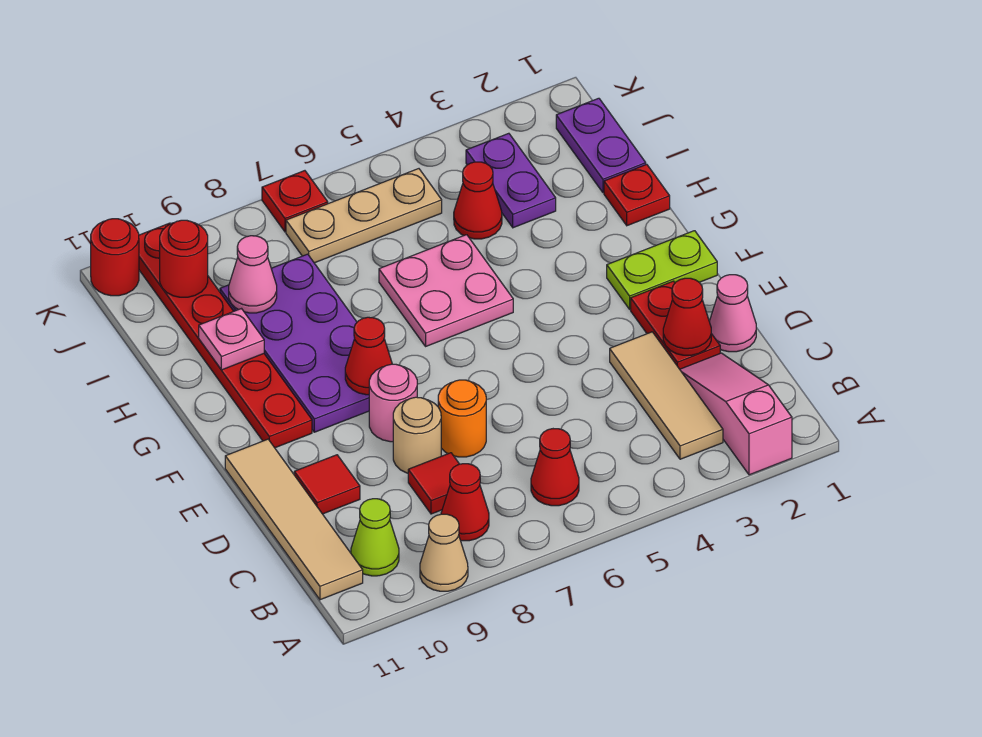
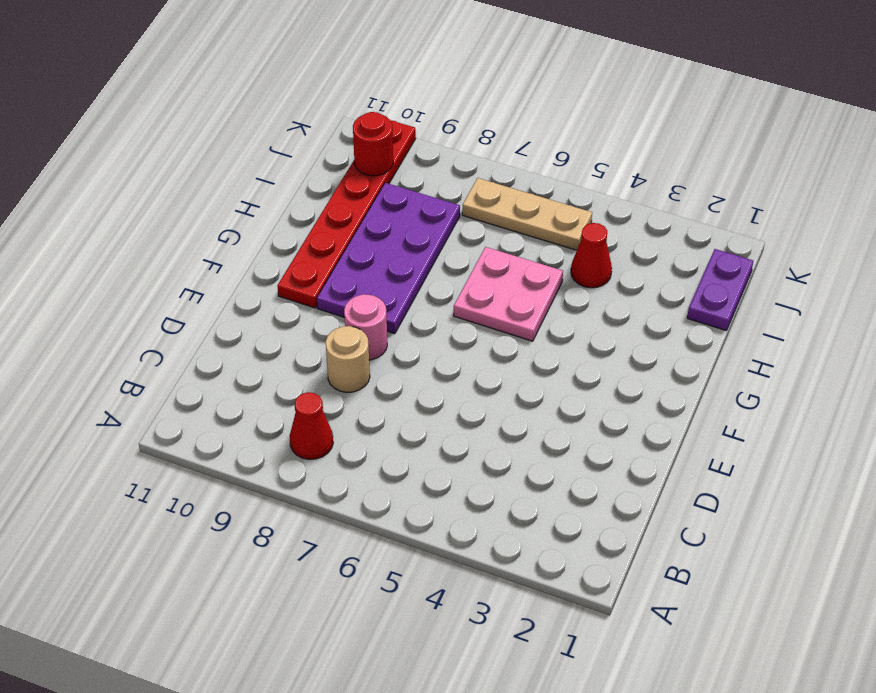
none -> pink slope A2:C2 level 1 top A
none -> tan cone A9 level 1
none -> tan tile B3:D3 level 1
none -> red cone B6 level 1

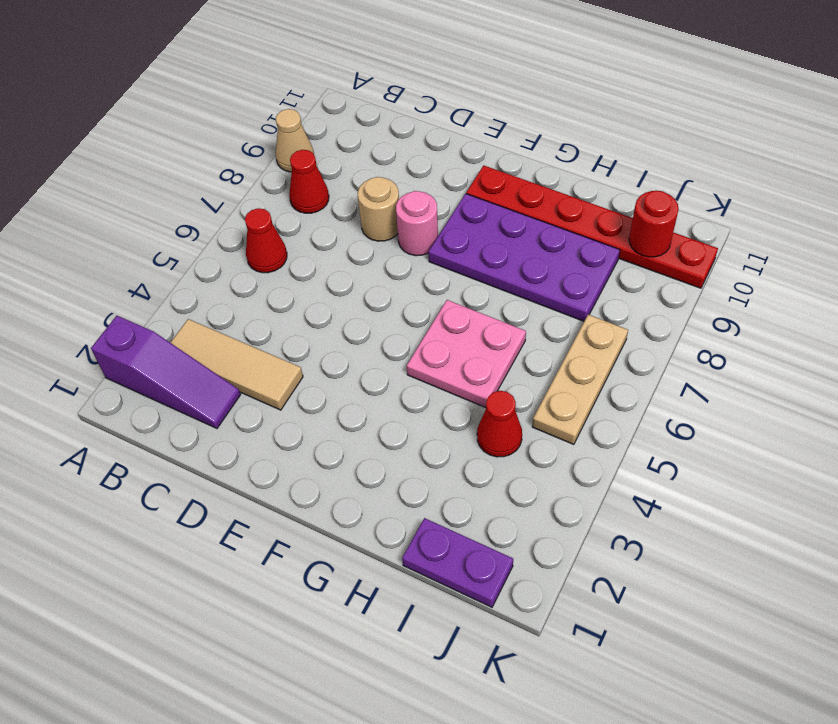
purple slope A2:C2 level 1 top A -> pink slope A2:C2 level 1 top A
none -> lime cone B10 level 1
none -> tan tile B11:E11 level 1
none -> red tile C8 level 1
none -> pink cone D1 level 1

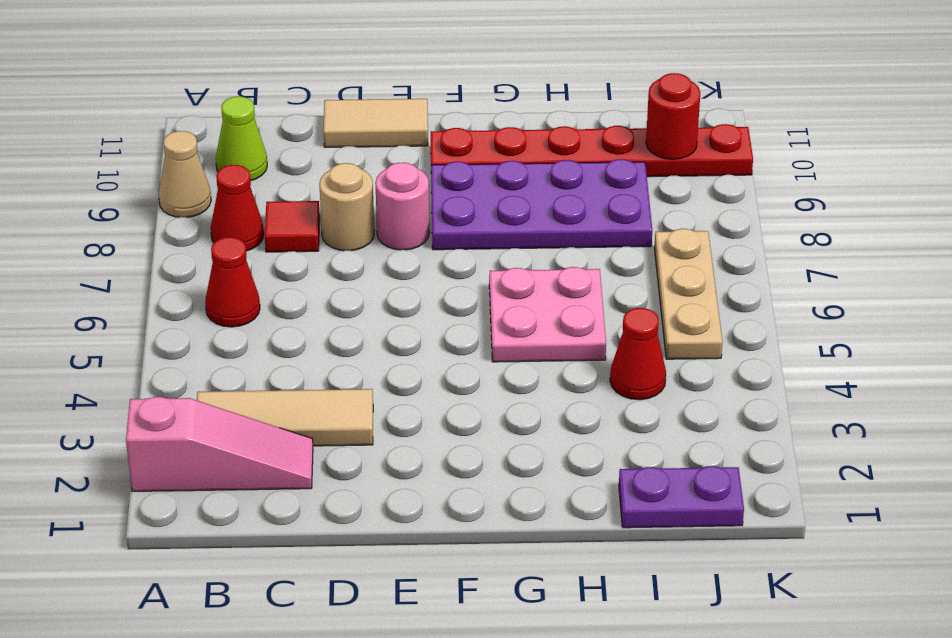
tan tile D11:E11 level 1 -> tan tile B11:E11 level 1
none -> pink cone D1 level 1
none -> red plate D2:E2 level 1
none -> orange round brick D7 level 1
none -> red tile D10 level 1

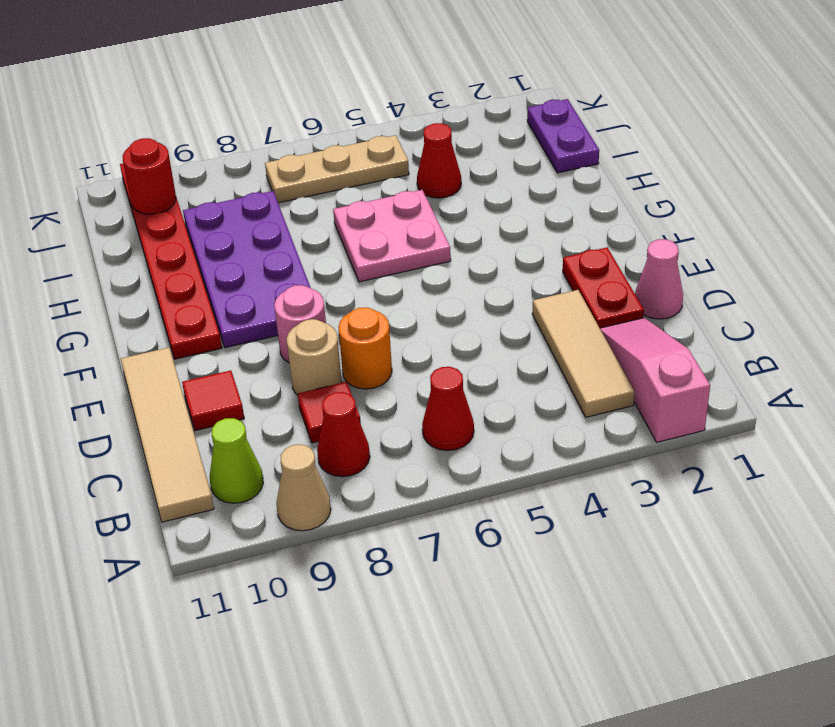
none -> lime plate F1:F2 level 1
none -> red plate H1 level 1
none -> purple plate I3:J3 level 1
none -> red plate K7 level 1

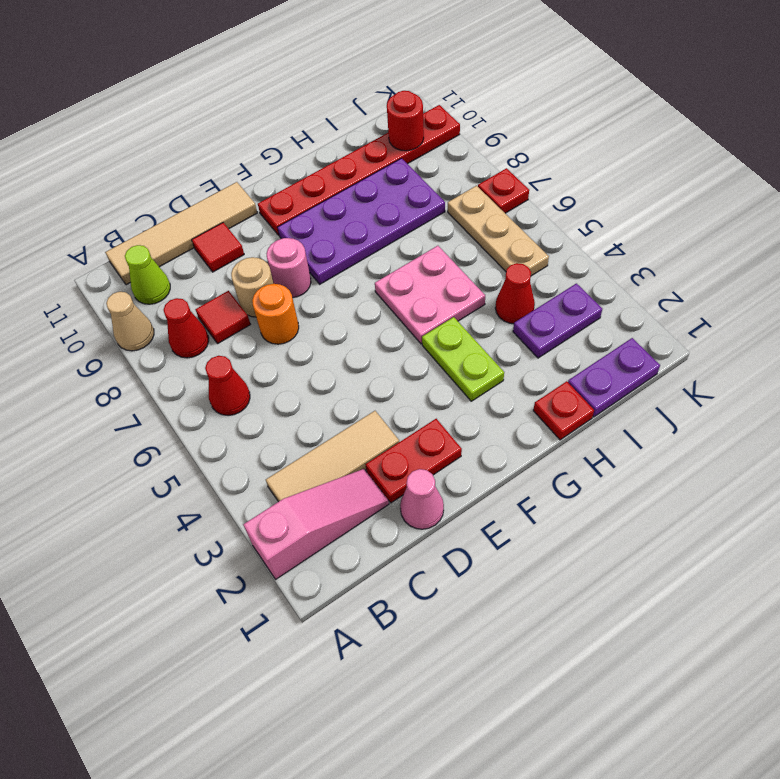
lime plate G3:G4 level 1 -> lime plate F1:F2 level 1
none -> red round brick K11 level 1
none -> red cone D2 level 2
none -> red cone F8 level 2
none -> pink plate H10 level 2

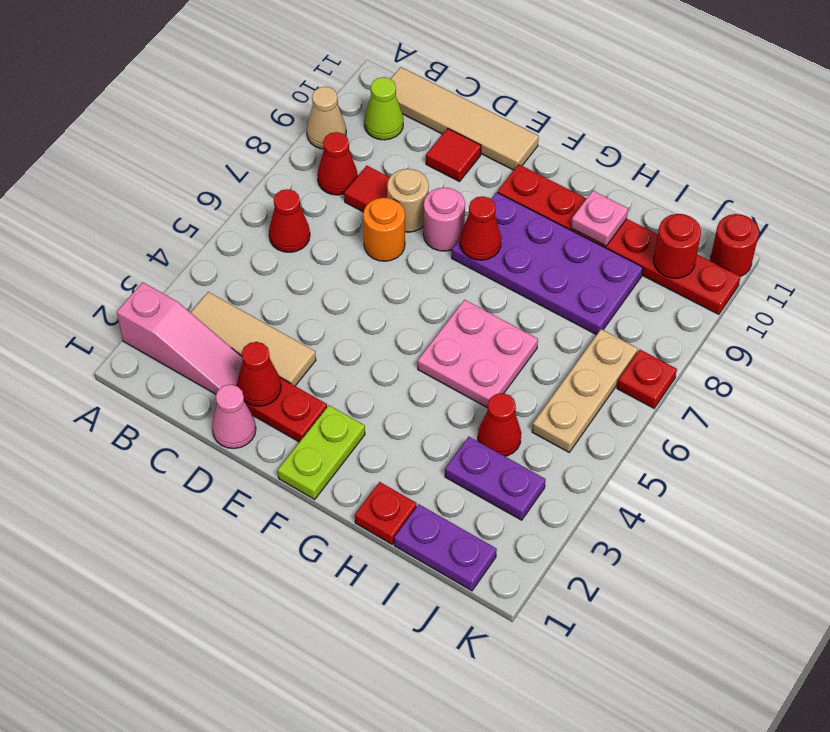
none -> pink cone I9 level 2

